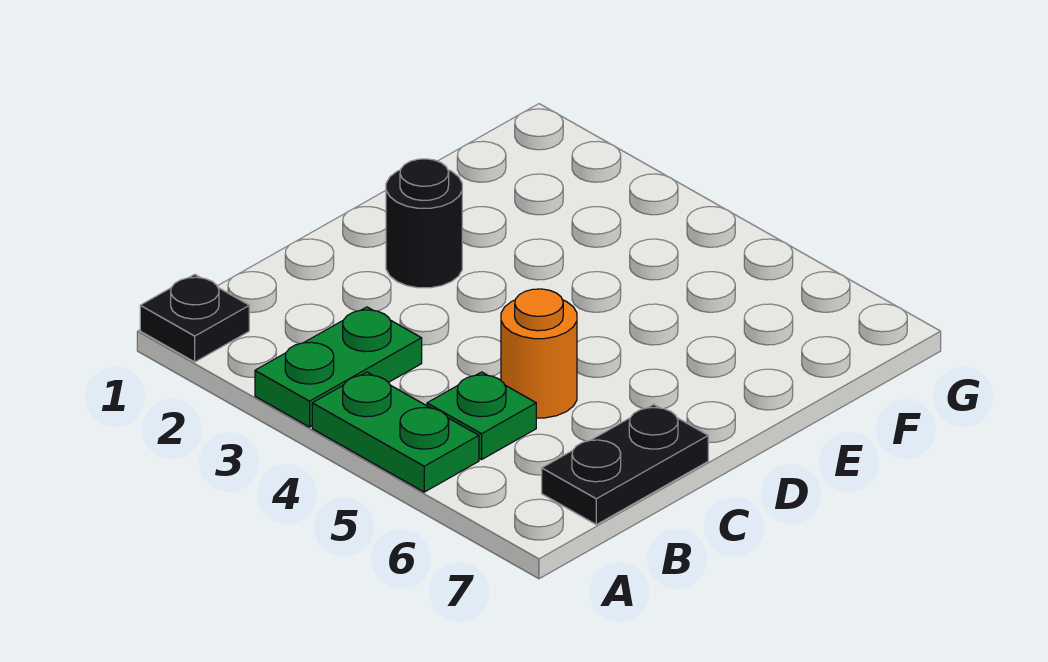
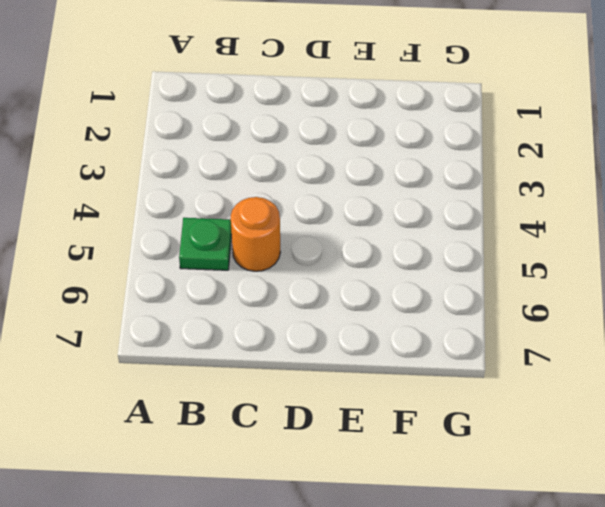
none -> black plate A1 level 1
none -> green plate A3:B3 level 1

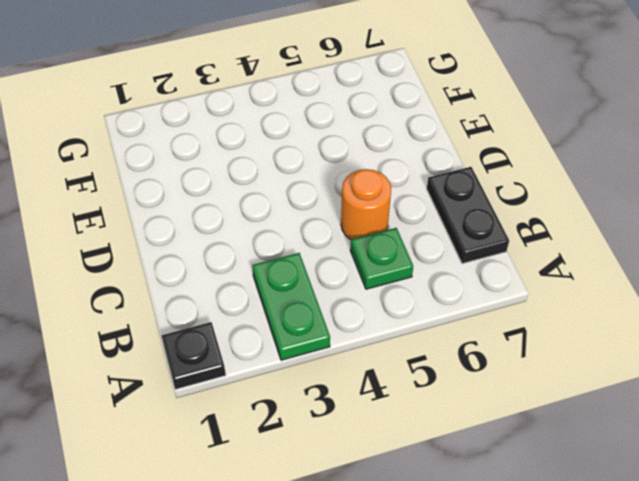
none -> green plate A4:A5 level 1
none -> black round brick D2 level 1

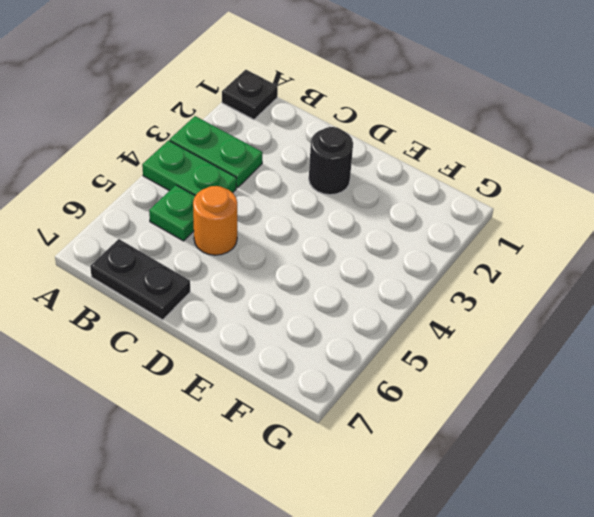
green plate A4:B4 level 1 -> green plate A4:A5 level 1

